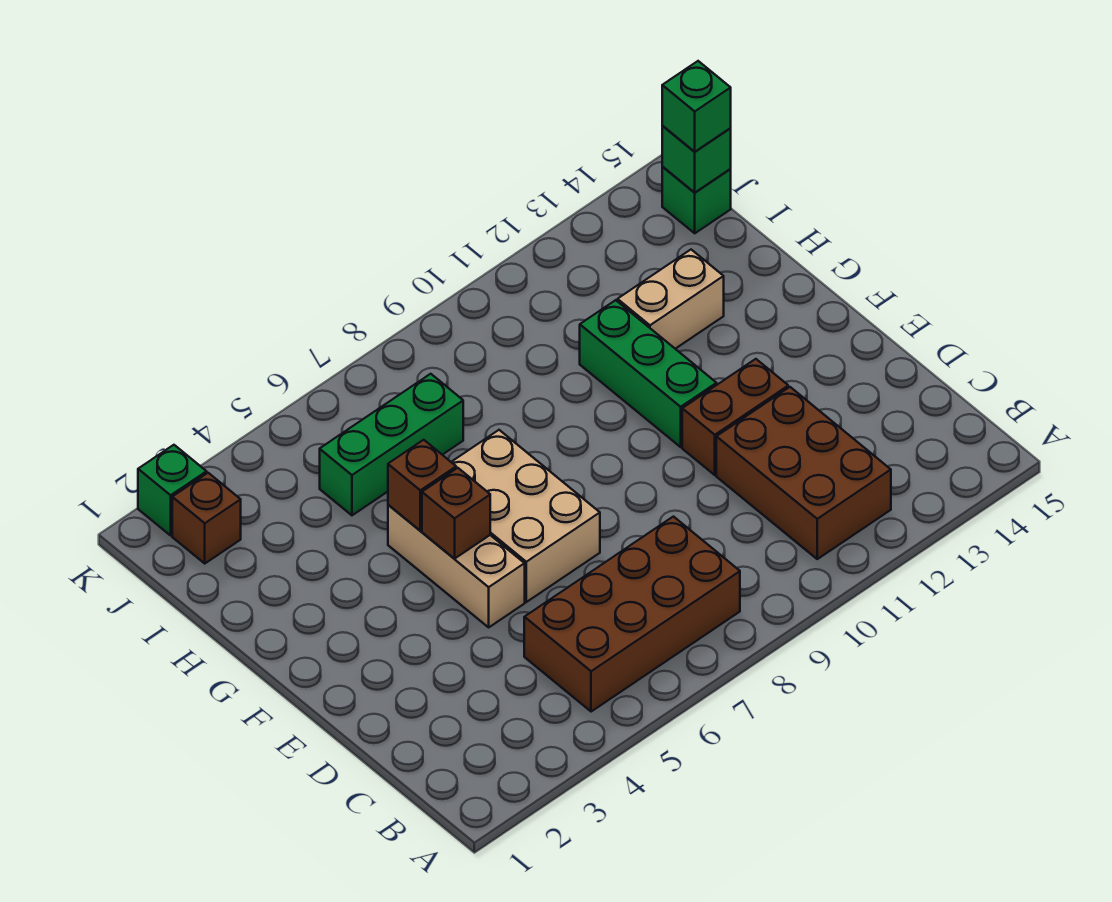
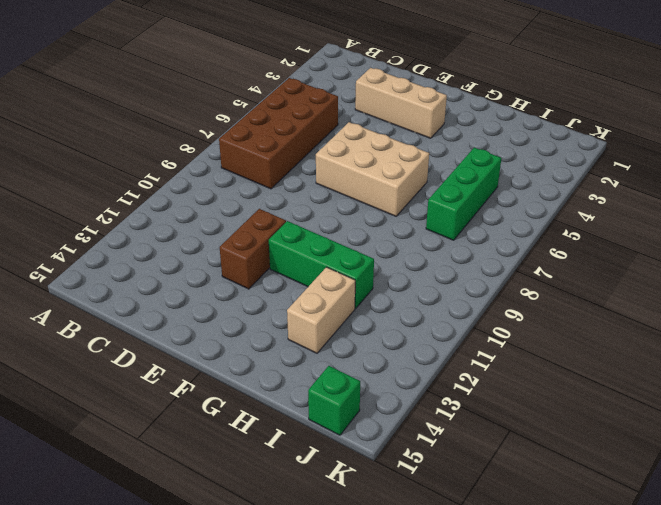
tan brick D3:F3 level 1 -> tan brick E5:G5 level 1
none -> brown brick B11:D12 level 1
none -> brown brick J2 level 1
none -> green brick K2 level 1

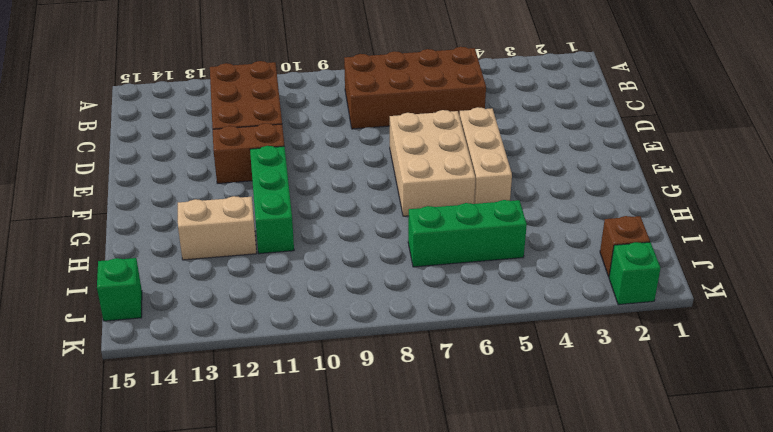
none -> brown brick F5 level 2
none -> brown brick G5 level 2
none -> green brick J15 level 2

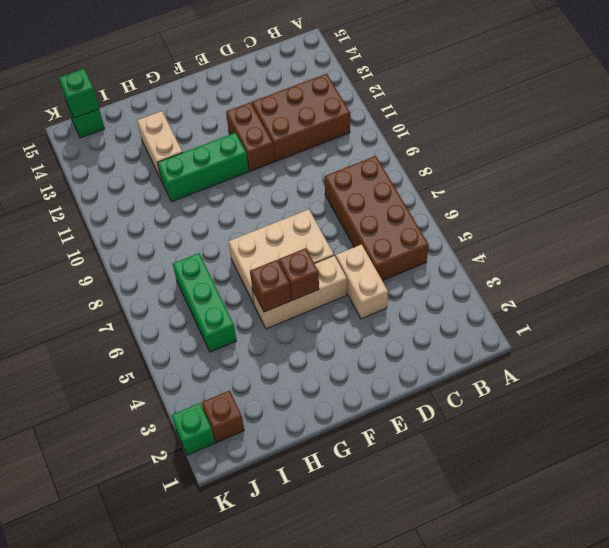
tan brick D4:D5 level 1 -> none
none -> green brick J15 level 3

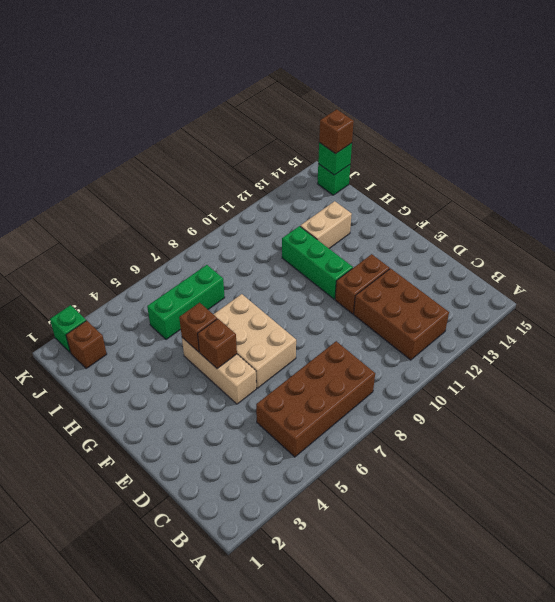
brown brick J15 level 3 -> green brick J15 level 3

